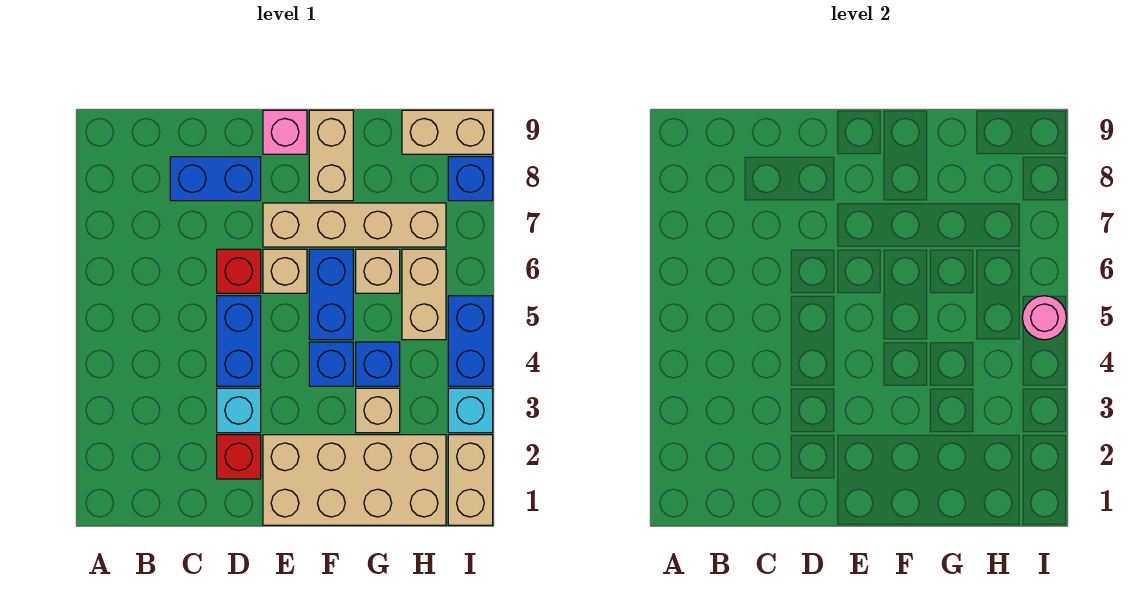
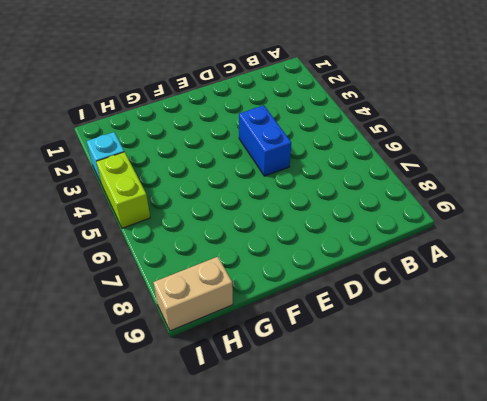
lime brick I4:I5 level 1 -> blue brick I4:I5 level 1
none -> blue brick C8:D8 level 1
none -> red brick D2 level 1
none -> cyan brick D3 level 1

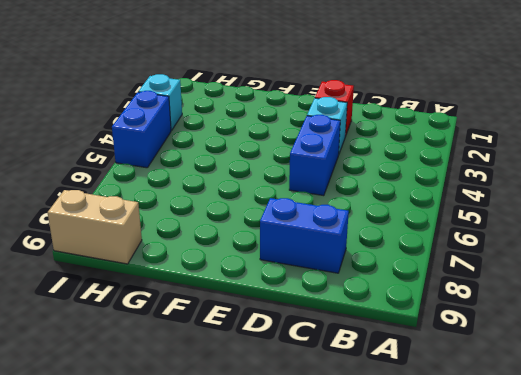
none -> red brick D6 level 1
none -> tan brick E1:H2 level 1
none -> tan brick E6 level 1

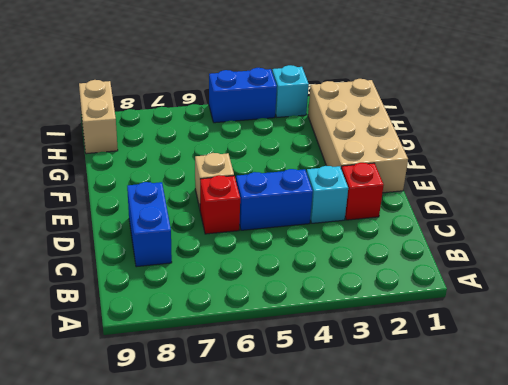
none -> tan brick E7:H7 level 1
none -> pink brick E9 level 1
none -> blue brick F4 level 1

